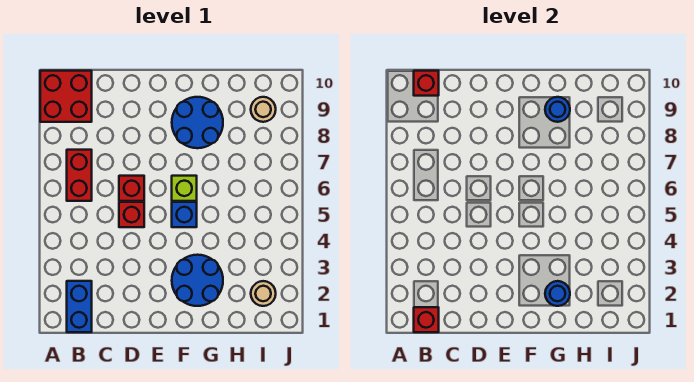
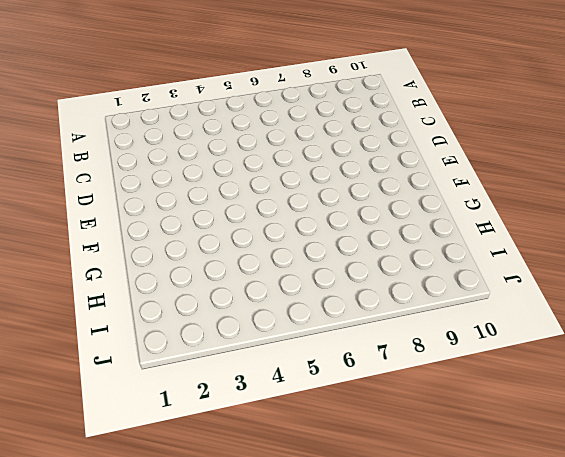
none -> red brick A9:B10 level 1
none -> blue brick B1:B2 level 1
none -> red brick B6:B7 level 1

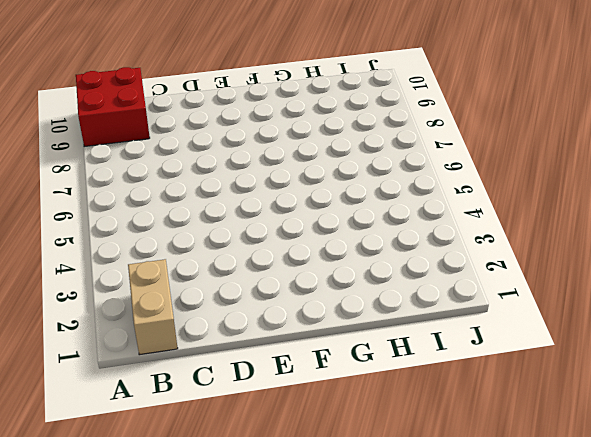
tan brick B1:B2 level 1 -> blue brick B1:B2 level 1
none -> red brick B6:B7 level 1
none -> red brick D5 level 1
none -> red brick D6 level 1

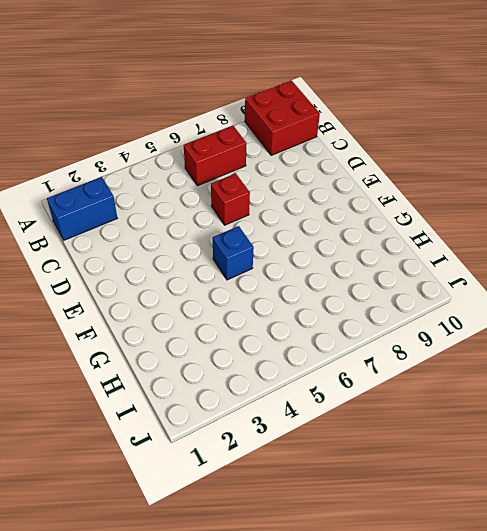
none -> red brick D5 level 1
none -> blue round brick F2:G3 level 1
none -> lime brick F6 level 1

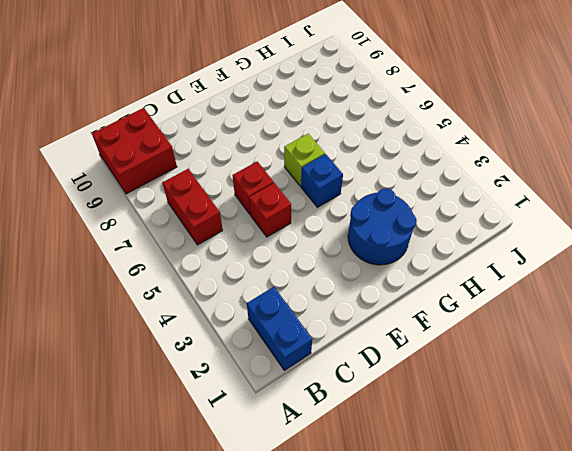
none -> blue round brick F8:G9 level 1
none -> tan round brick I2 level 1
none -> tan round brick I9 level 1

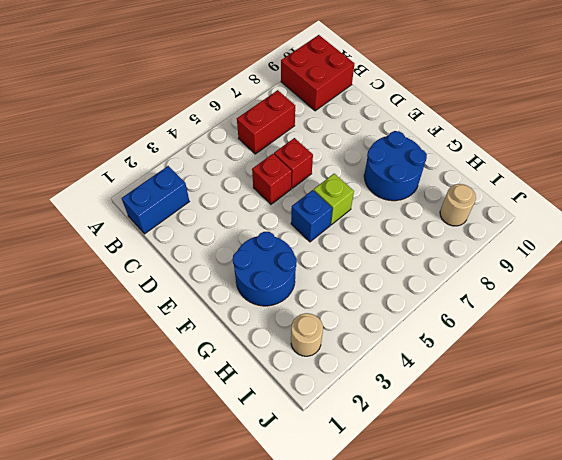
none -> red brick B1 level 2
none -> red brick B10 level 2
none -> blue round brick G2 level 2

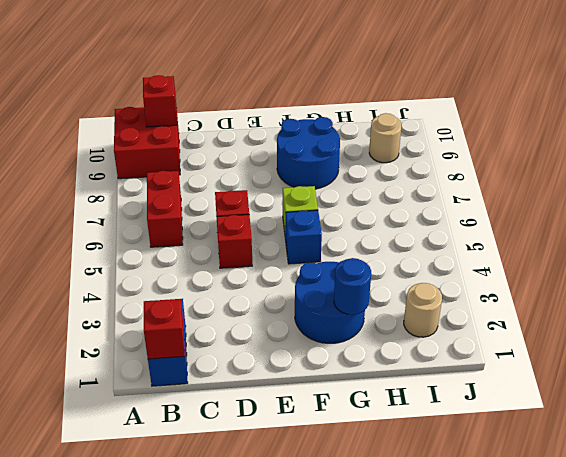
none -> blue round brick G9 level 2

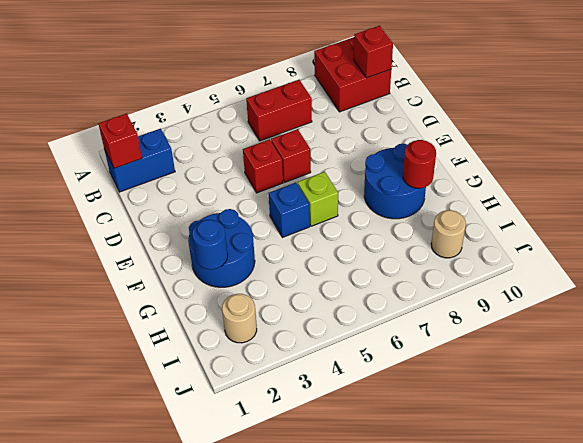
red round brick G9 level 2 -> blue round brick G9 level 2

